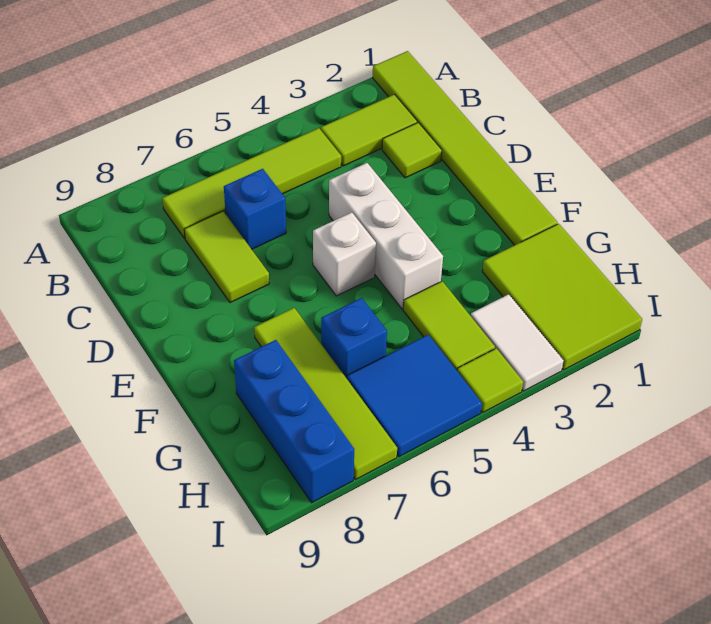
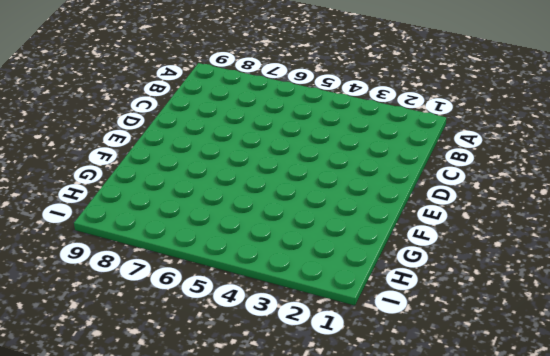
none -> lime tile A1:F1 level 1
none -> lime tile B2:B3 level 1
none -> lime tile B4:B7 level 1

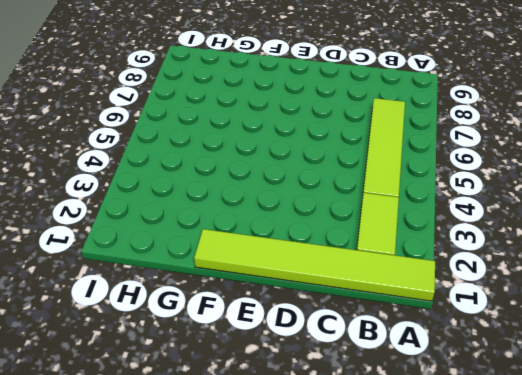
none -> lime tile C2 level 1
none -> blue brick C6 level 1
none -> lime tile C7:D7 level 1

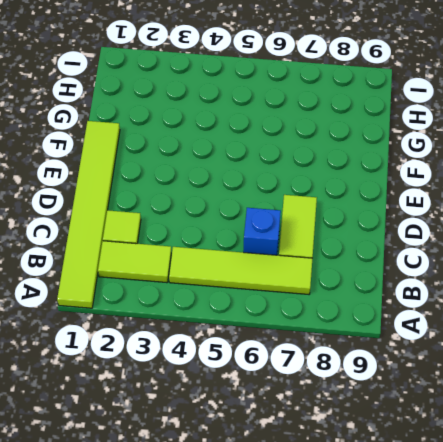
none -> white brick D4:F4 level 1
none -> white brick E5 level 1
none -> lime tile F7:I7 level 1

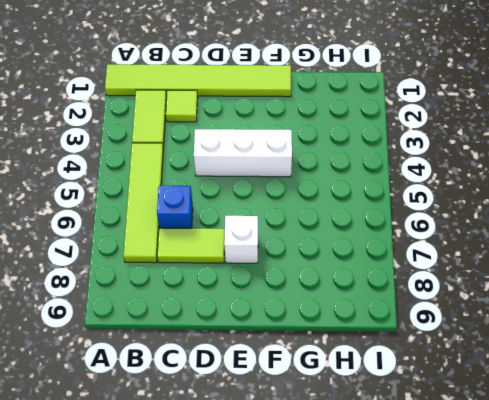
white brick E7 level 1 -> white brick E5 level 1
none -> lime tile F7:I7 level 1
none -> lime tile G1:I2 level 1
none -> lime tile G4:H4 level 1

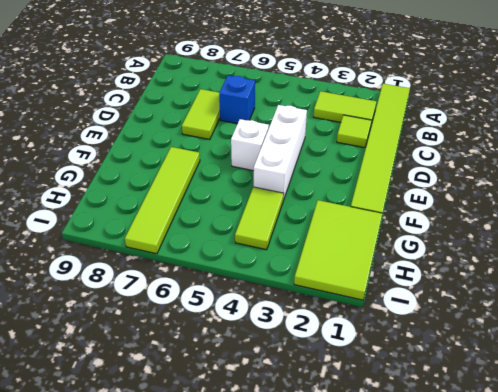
none -> lime tile B4:B7 level 1
none -> blue brick G6 level 1
none -> blue brick G8:I8 level 1

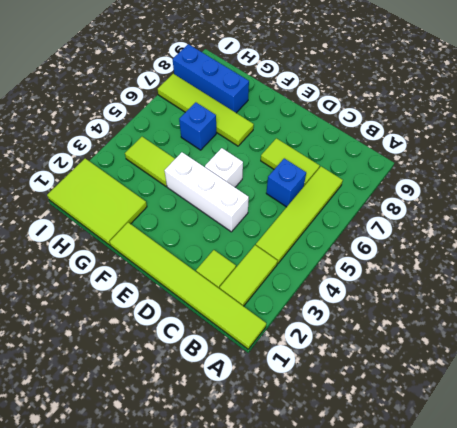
none -> white tile H3:I3 level 1
none -> blue tile H5:I6 level 1
none -> lime tile I4 level 1

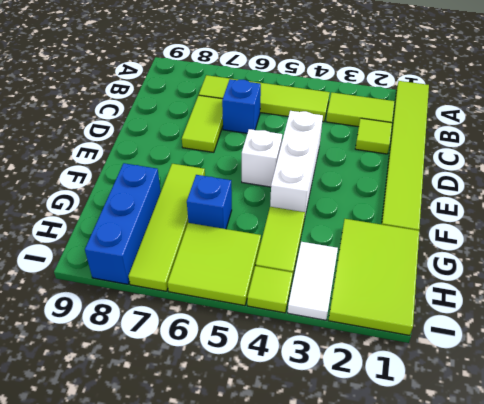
lime tile H5:I6 level 1 -> blue tile H5:I6 level 1

